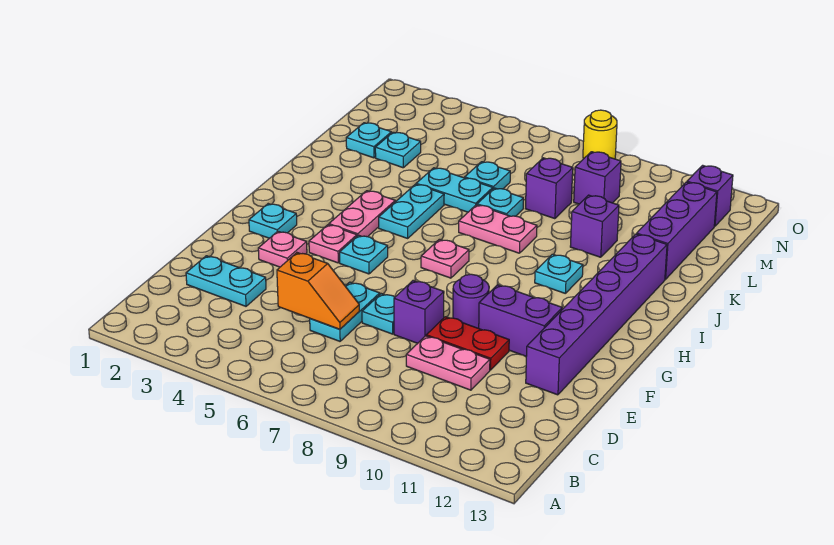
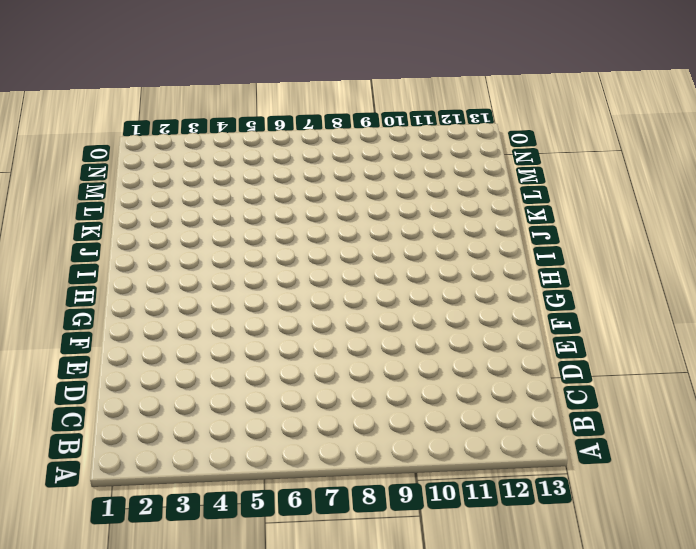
none -> cyan plate D2:D3 level 1
none -> cyan plate D6:E6 level 1
none -> pink plate D9:D10 level 1
none -> cyan plate E7 level 1

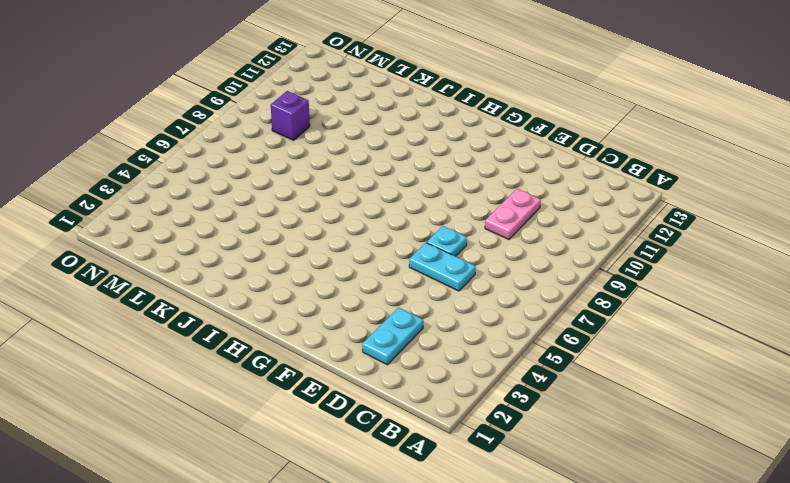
none -> purple brick E8 level 1
none -> red plate E9:E10 level 1
none -> purple brick E12:J12 level 1
none -> pink plate F3 level 1

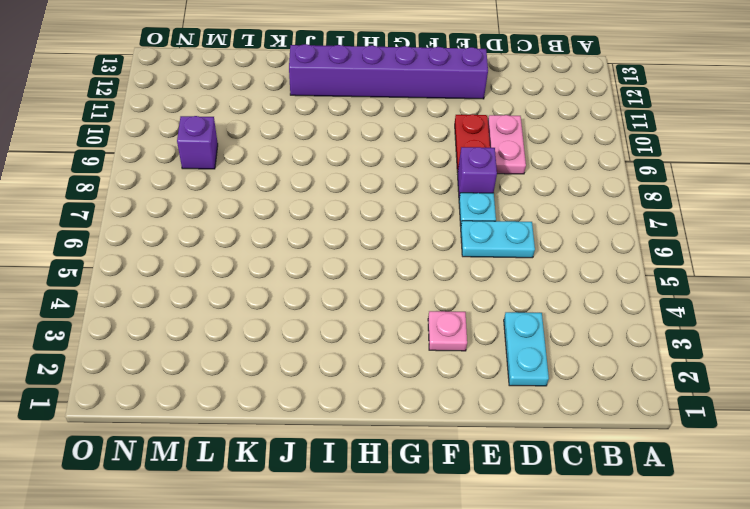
none -> purple round brick F9 level 1
none -> purple brick F10:F11 level 1
none -> cyan plate G2 level 1
none -> pink plate G4 level 1

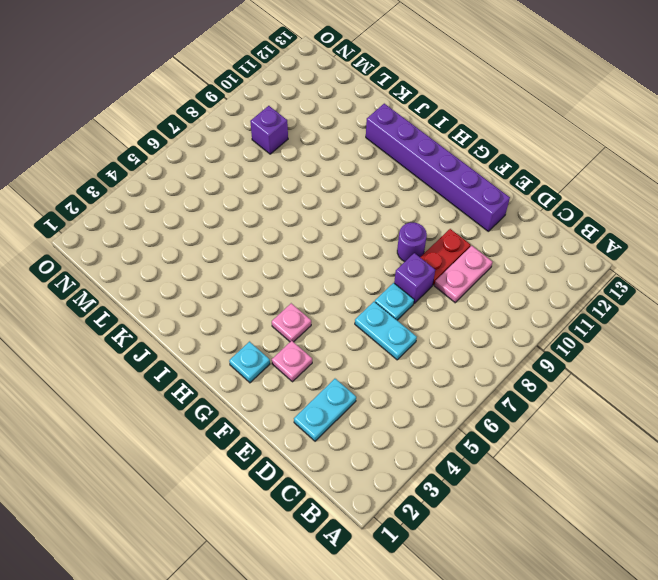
none -> purple brick F10:F11 level 1
none -> cyan plate G5 level 1
none -> pink plate H4:I4 level 1
none -> pink plate H7 level 1

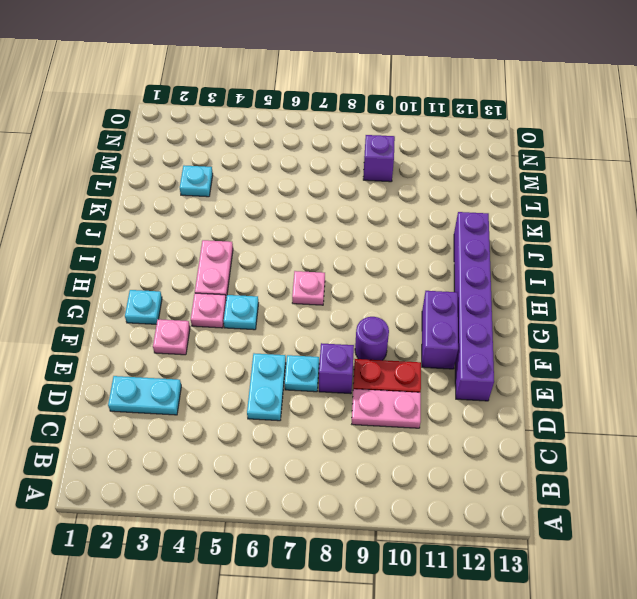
purple brick F11:G11 level 1 -> purple brick F10:F11 level 1
none -> cyan plate I5:J5 level 1
none -> cyan plate I10 level 1
none -> pink plate J7:J8 level 1
none -> cyan plate K5:K6 level 1

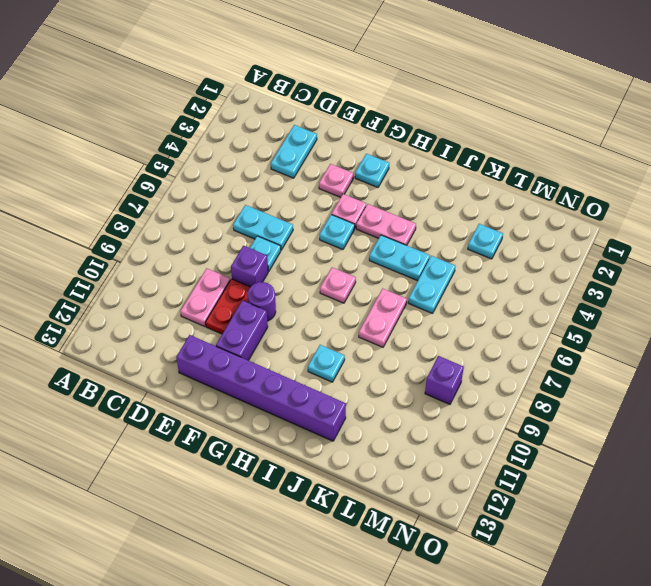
none -> cyan plate K7 level 1
none -> purple brick K10 level 1
none -> purple brick K12:M12 level 1
none -> cyan plate L2 level 1

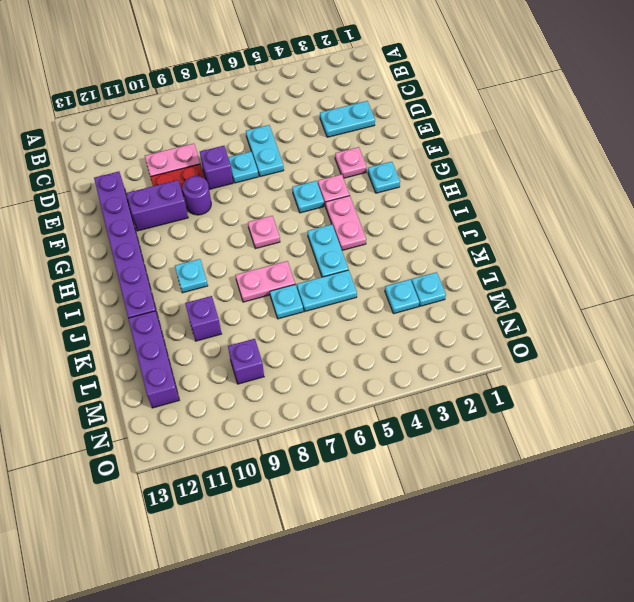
none -> cyan plate L6 level 1
none -> purple brick L8 level 1
none -> purple brick N12 level 1
none -> yellow round brick O8 level 1

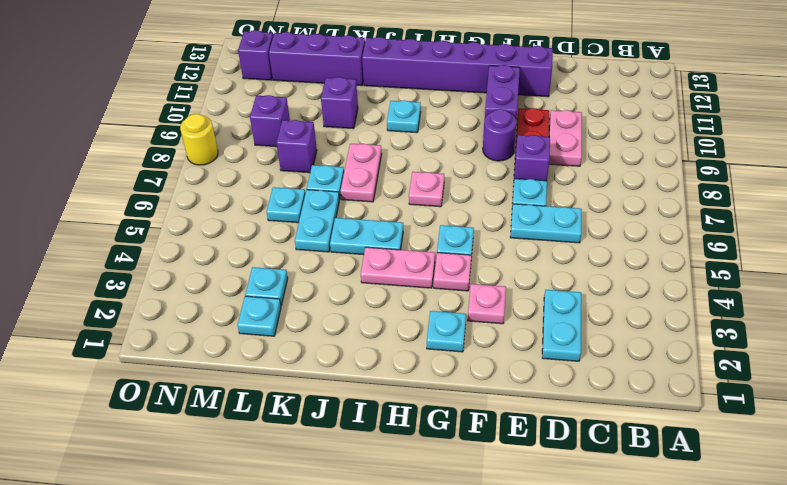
none -> orange slope D5:D6 level 2 top 5

